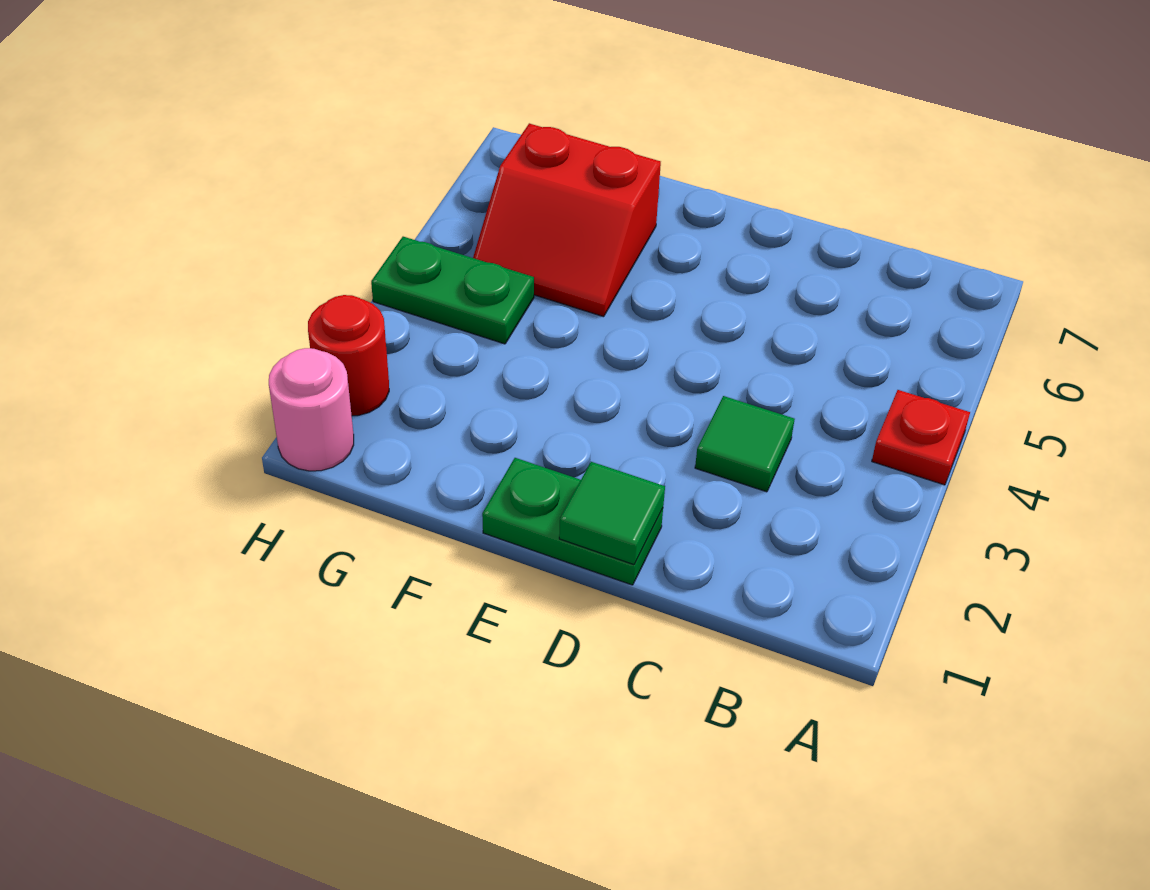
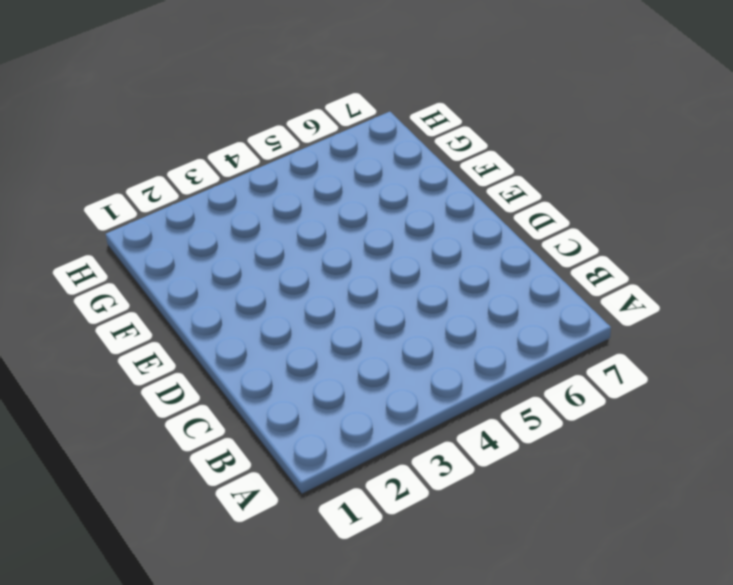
none -> red plate A4 level 1
none -> green tile C3 level 1

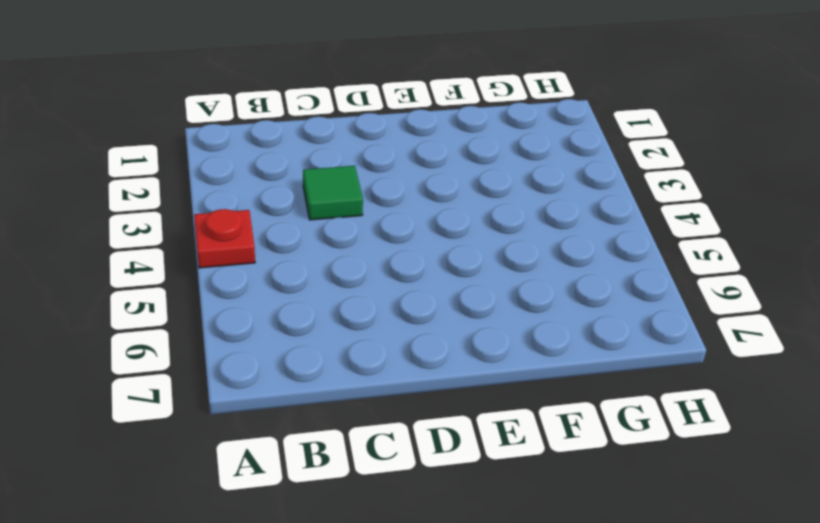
none -> green plate D1:E1 level 1
none -> red slope F5:G6 level 1 top 6

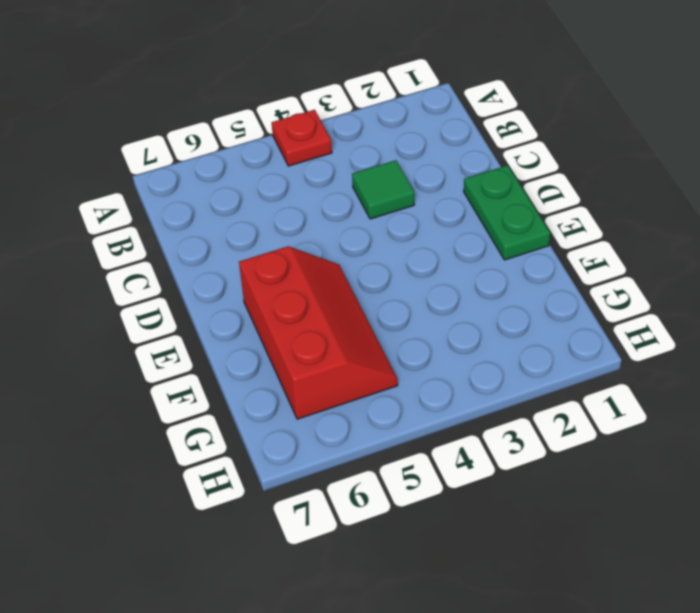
red slope E5:G6 level 1 top 6 -> red slope F5:G6 level 1 top 6
none -> green plate G4:H4 level 1
none -> pink round brick H1 level 1

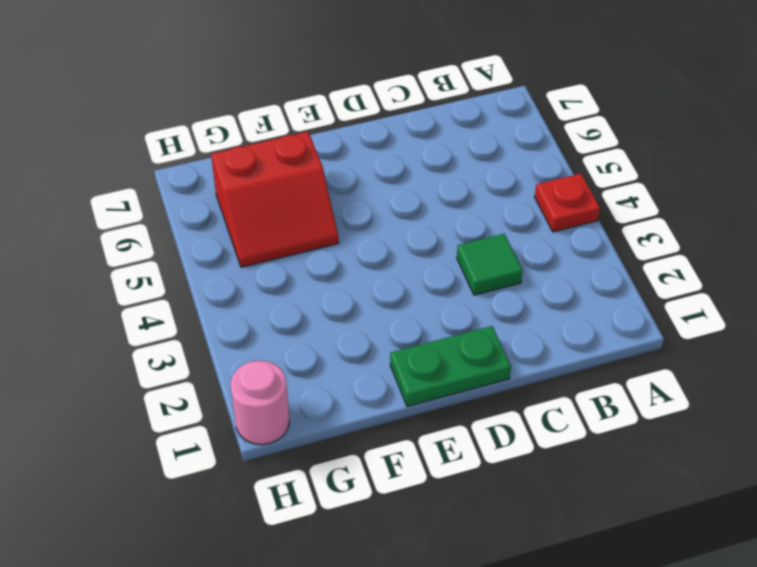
none -> green plate G4:H4 level 1
none -> red round brick H2 level 1

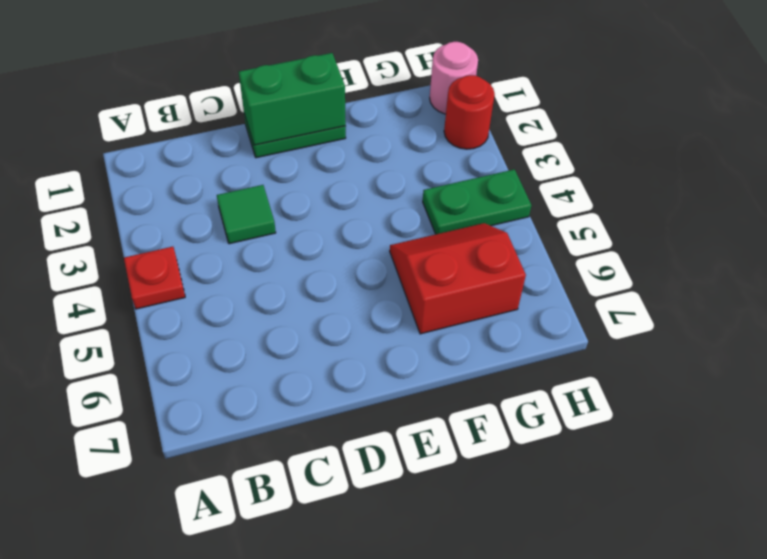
green brick D1:E1 level 2 -> green tile D1 level 2

